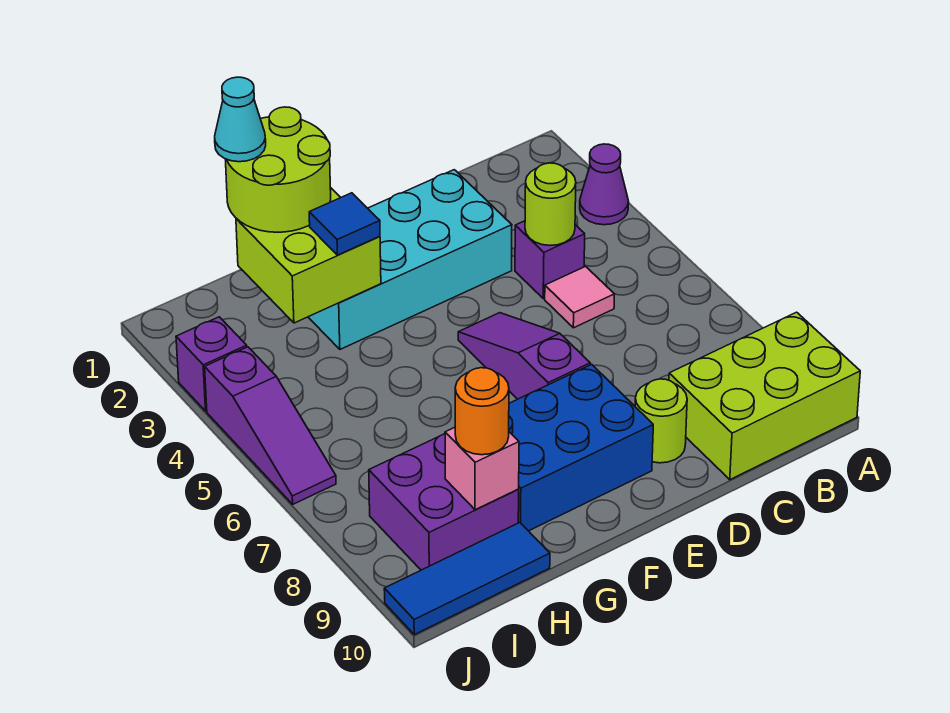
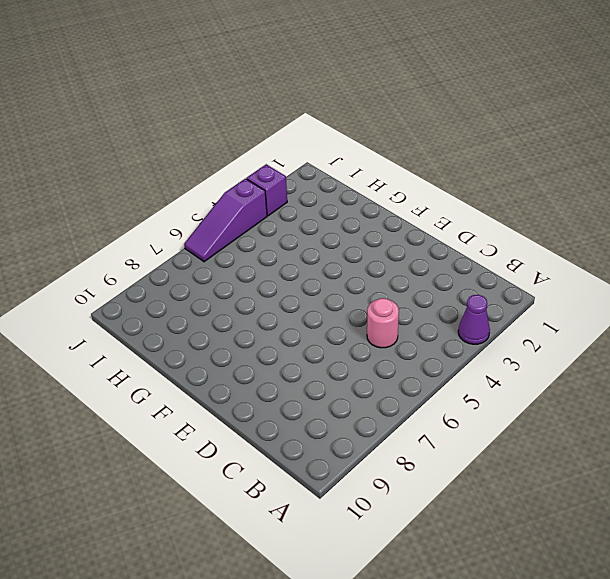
pink round brick C5 level 1 -> pink tile C5 level 1
none -> lime brick A9:C10 level 1
none -> purple brick C4 level 1
none -> cyan brick D2:G3 level 1

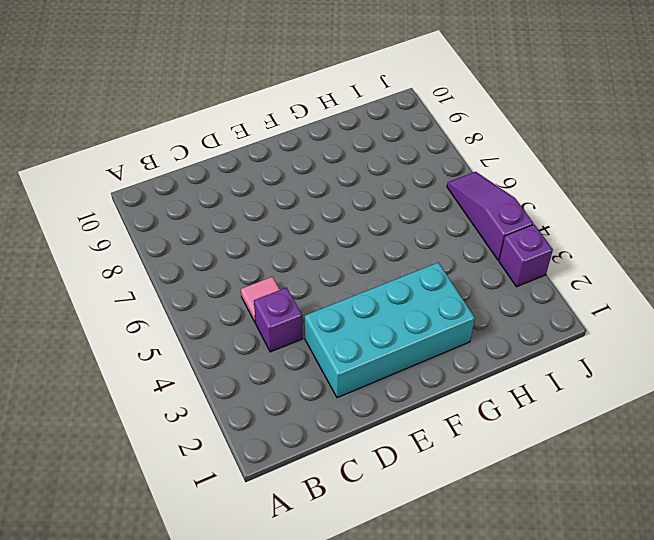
none -> purple cone A3 level 1
none -> lime brick A9:C10 level 1
none -> lime round brick D9 level 1

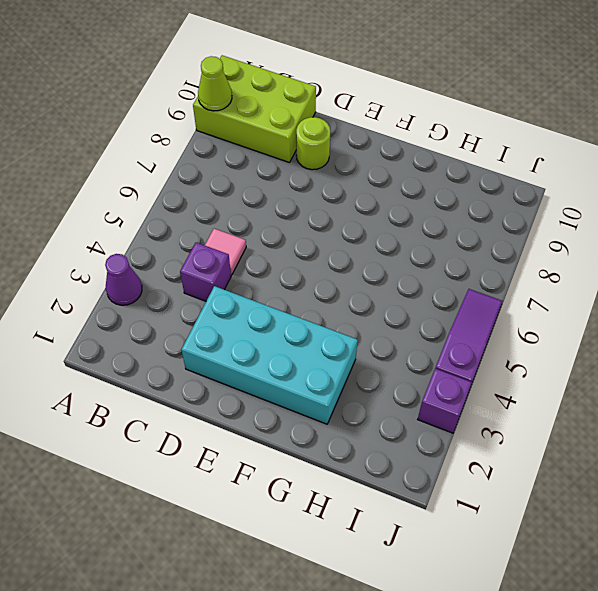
lime cone A9 level 2 -> none
none -> purple slope E5:E7 level 1 top 7
none -> blue brick E8:G9 level 1
none -> purple brick H8:I9 level 1

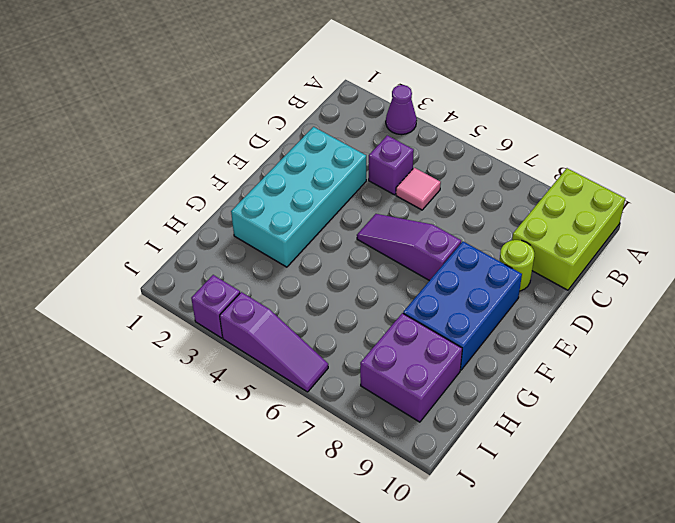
none -> blue tile H10:J10 level 1
none -> lime round brick C4 level 2
none -> lime brick G2:H3 level 2

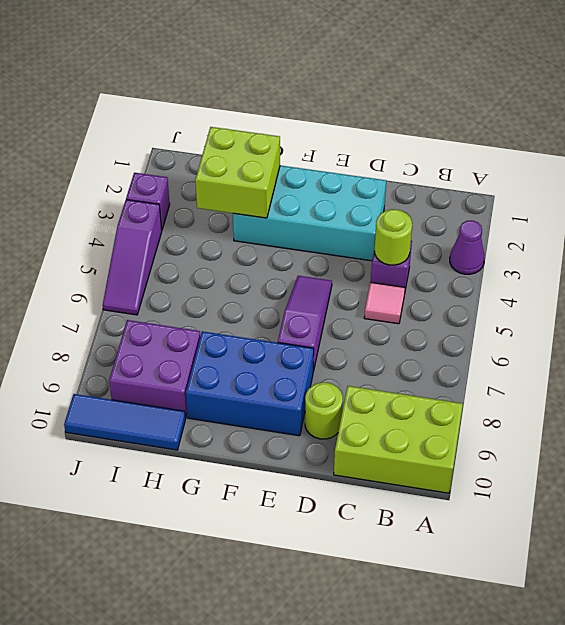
none -> pink brick H9 level 2
none -> lime round brick G1:H2 level 3
none -> blue tile G3 level 3

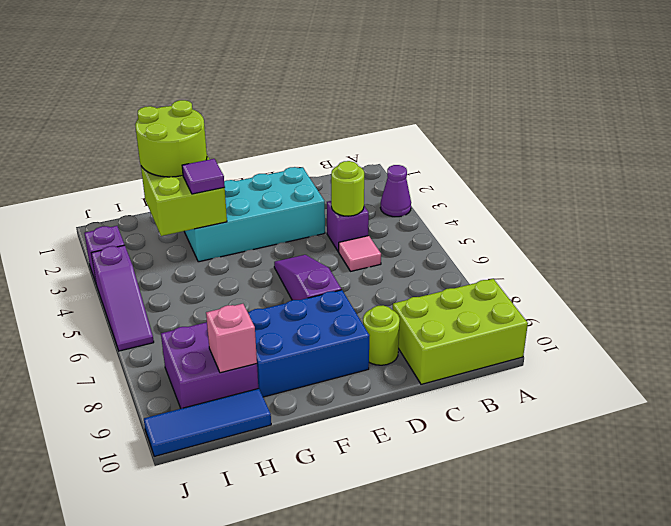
purple tile G3 level 3 -> blue tile G3 level 3
none -> orange round brick H9 level 3
none -> cyan cone H1 level 4

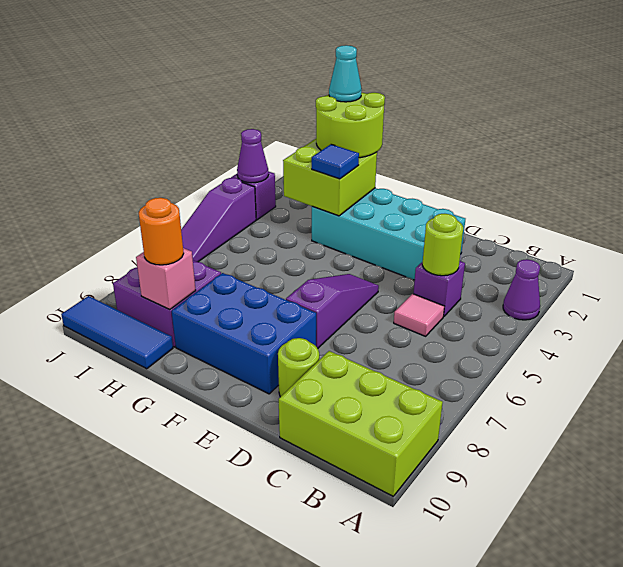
purple cone J3 level 2 -> none

